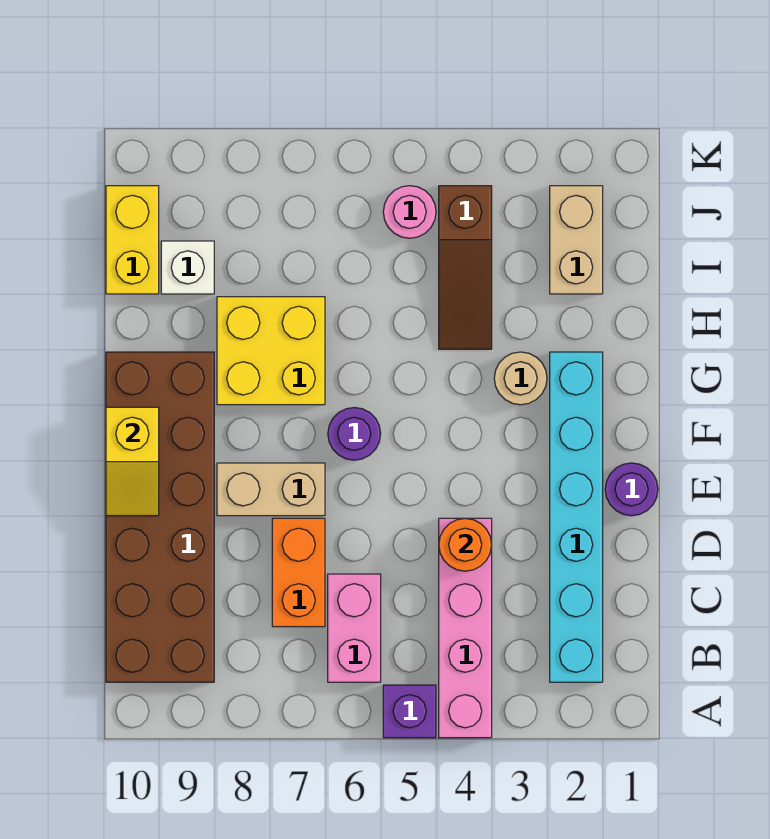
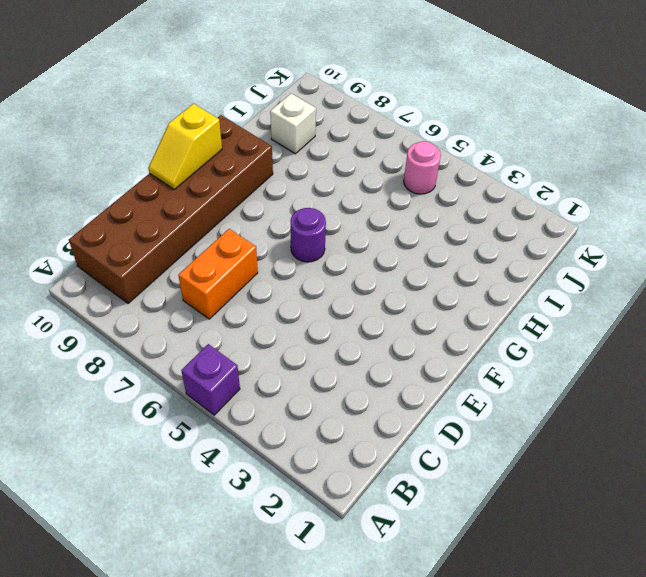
none -> pink brick A4:D4 level 1
none -> cyan brick B2:G2 level 1
none -> pink brick B6:C6 level 1

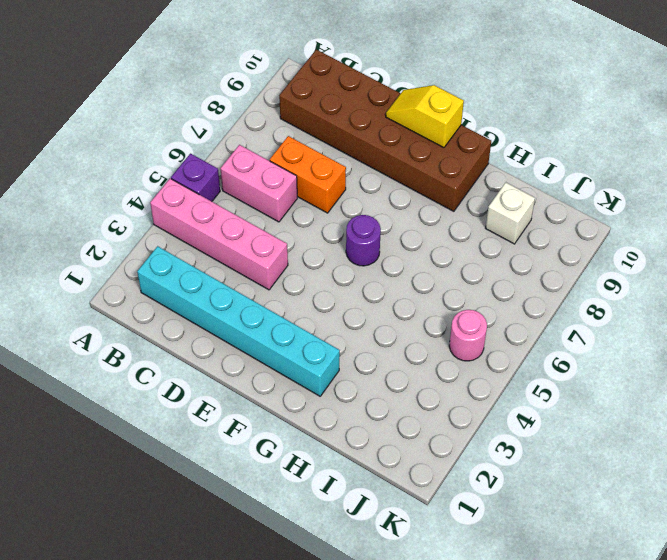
none -> purple round brick E1 level 1
none -> tan brick E7:E8 level 1
none -> tan round brick G3 level 1

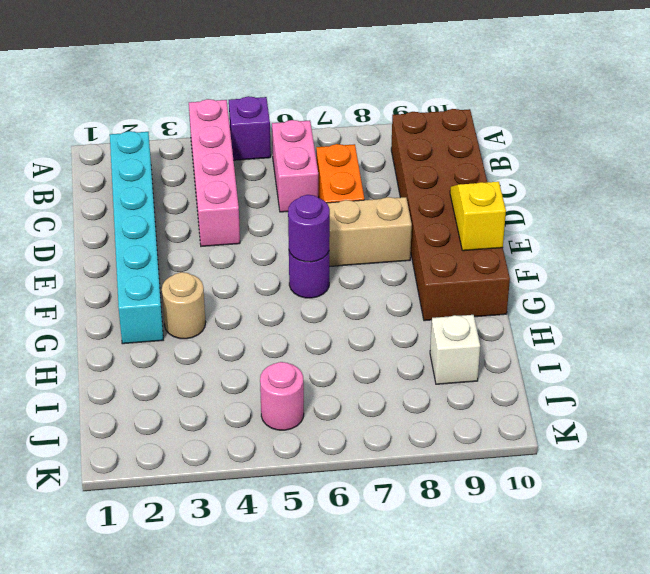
purple round brick F6 level 2 -> purple round brick E1 level 1
none -> yellow brick G7:H8 level 1
none -> brown slope H4:J4 level 1 top J
none -> tan brick I2:J2 level 1

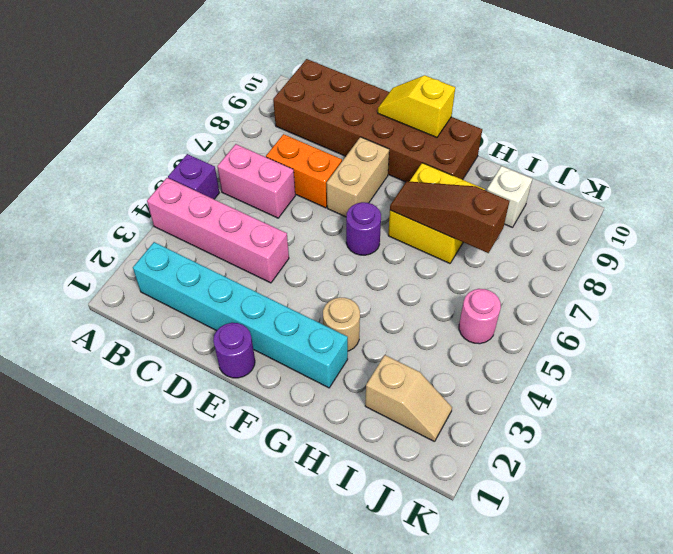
brown slope G7:I7 level 2 top I -> brown slope H4:J4 level 1 top J
tan slope I2:J2 level 1 top I -> tan brick I2:J2 level 1
none -> yellow brick I10:J10 level 1
none -> orange round brick D4 level 2

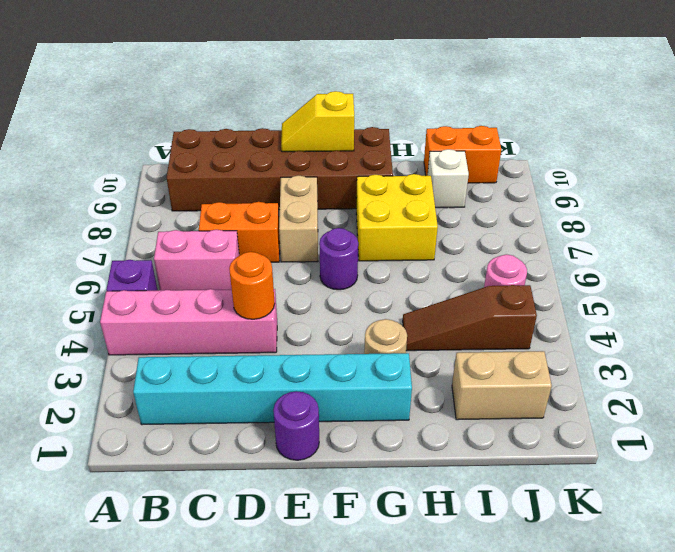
orange brick I10:J10 level 1 -> yellow brick I10:J10 level 1

